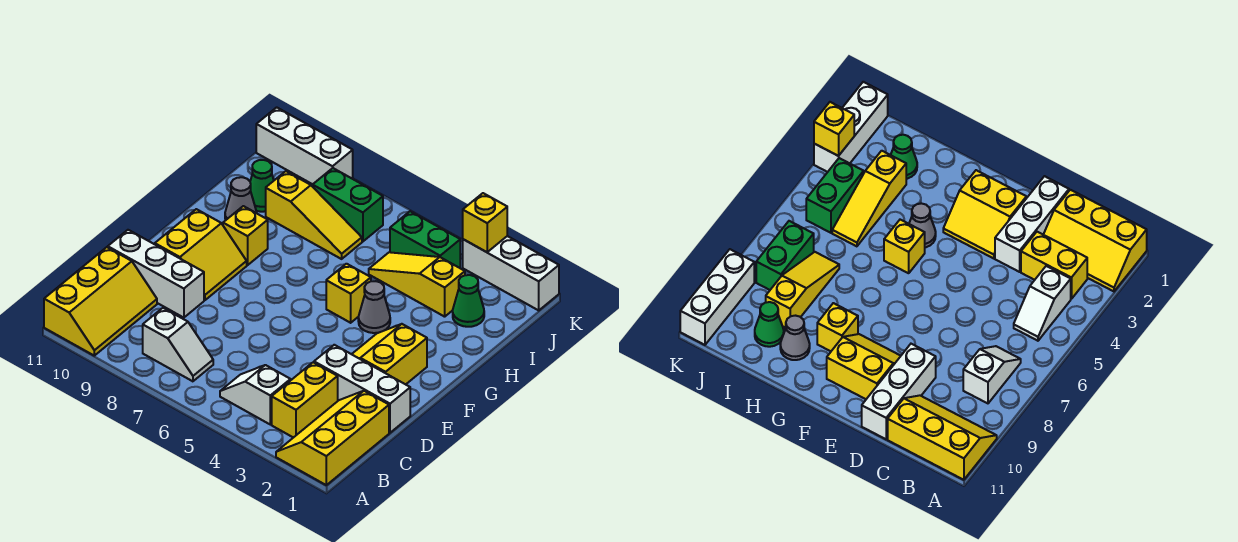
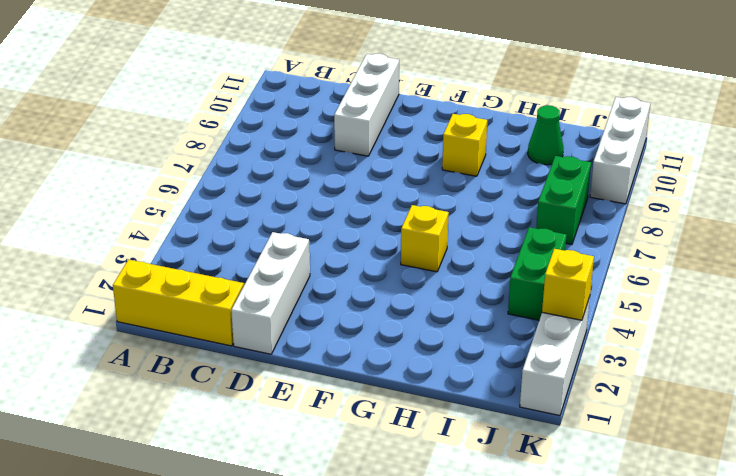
none -> yellow slope A10:C11 level 1 top 11
none -> yellow brick B3:C3 level 1
none -> white slope B4:B5 level 1 top 4

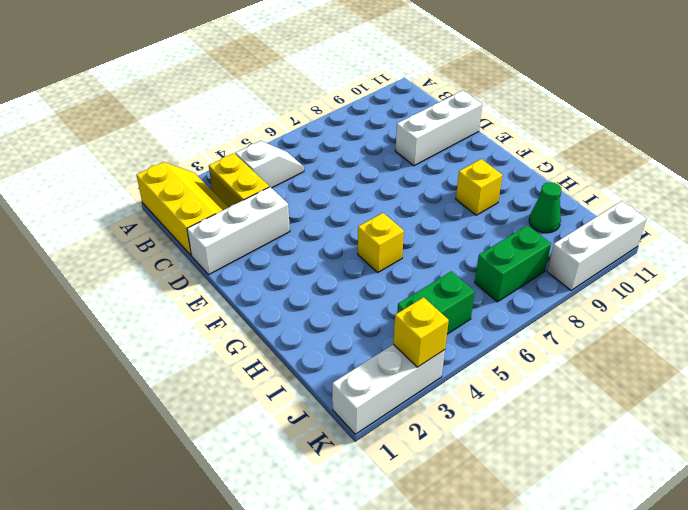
none -> yellow slope A10:C11 level 1 top 11
none -> white slope B7:B8 level 1 top 8
none -> yellow slope E2:F3 level 1 top 2

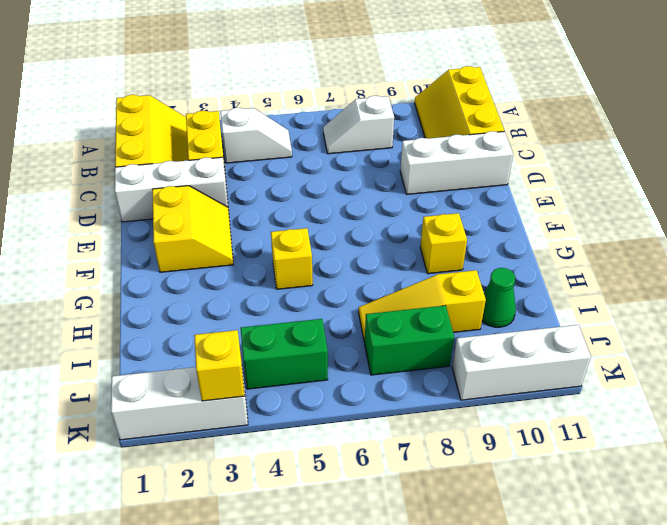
none -> yellow slope E9:F10 level 1 top 10
none -> grey cone G4 level 1
none -> grey cone H10 level 1

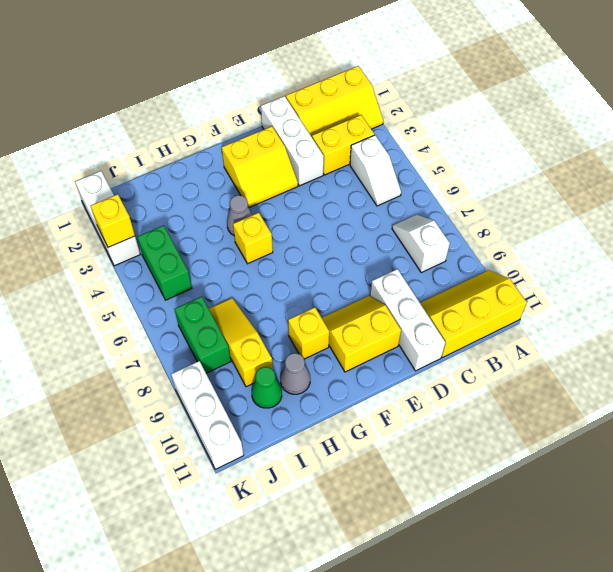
none -> green cone I2 level 1
none -> yellow slope I3:I5 level 1 top 3

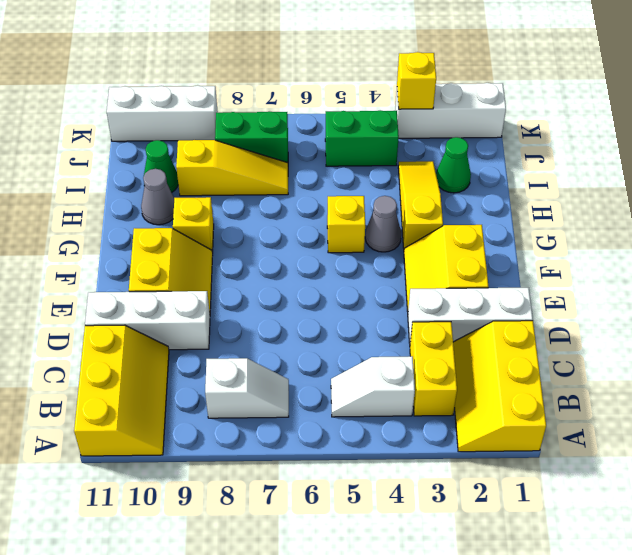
yellow slope G3:I3 level 1 top G -> yellow slope I3:I5 level 1 top 3

